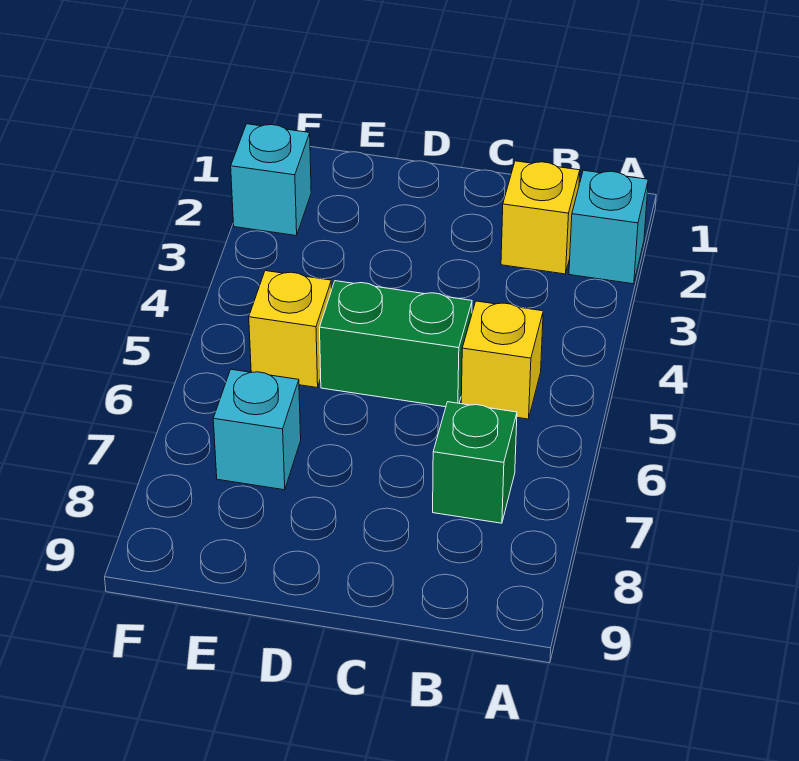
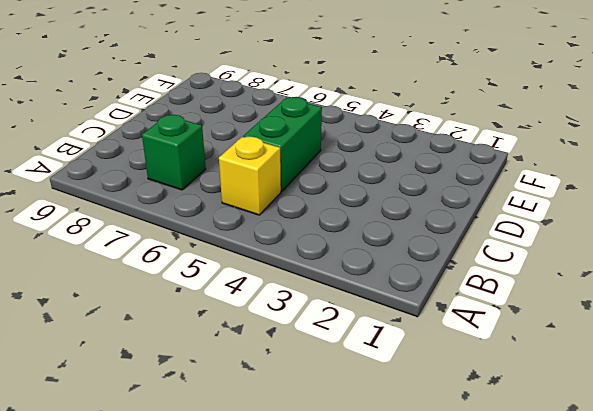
none -> cyan brick A2 level 1
none -> yellow brick B2 level 1

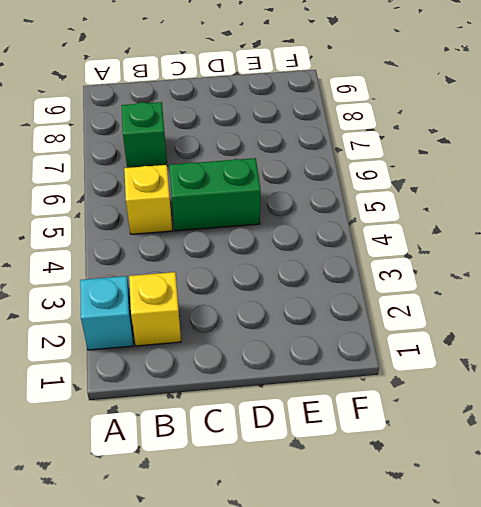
none -> yellow brick E5 level 1
none -> cyan brick E7 level 1

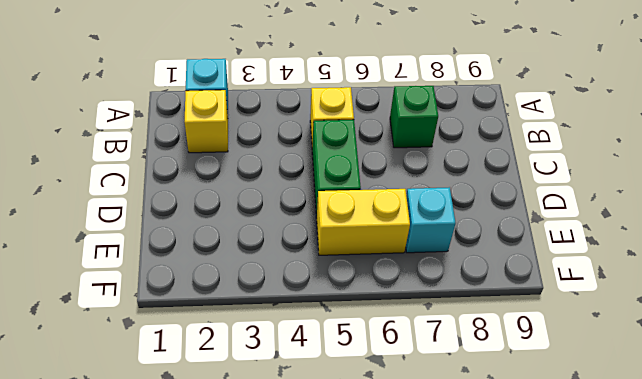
yellow brick E5:E6 level 1 -> yellow brick E5 level 1
none -> cyan brick F2 level 1

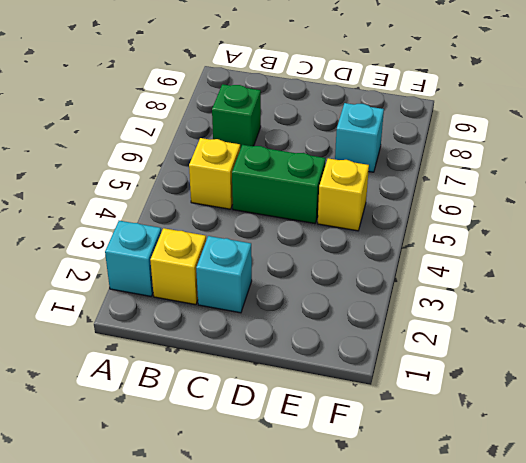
cyan brick C2 level 1 -> cyan brick F2 level 1

